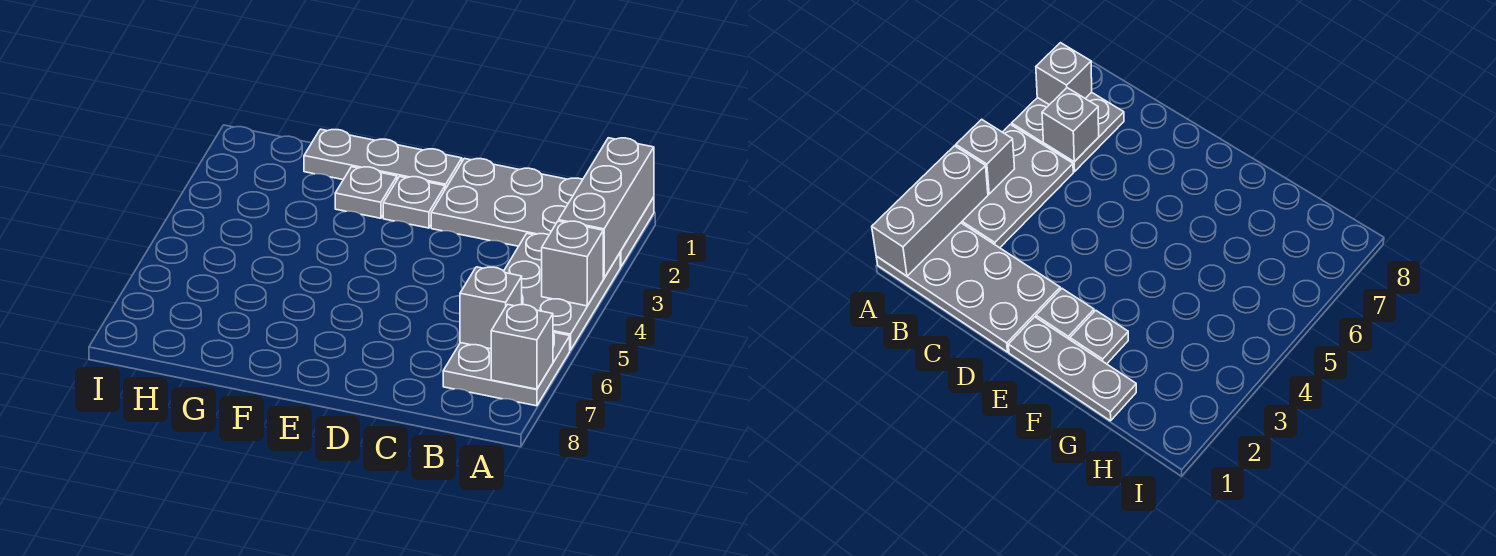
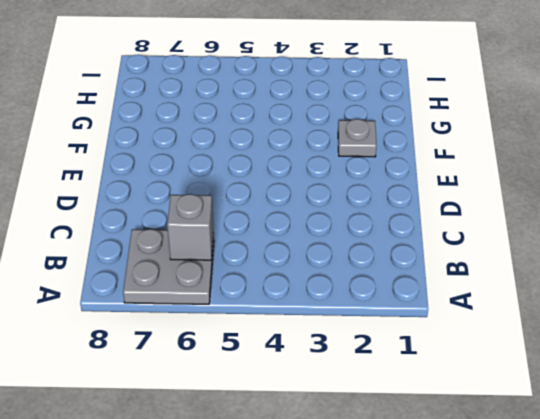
none -> grey plate A1:D2 level 1
none -> grey plate A3:B5 level 1

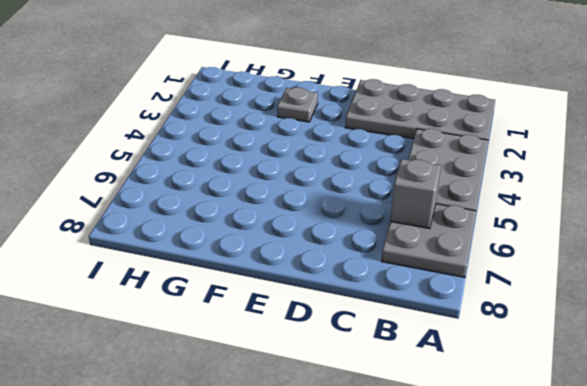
none -> grey plate E1:G1 level 1
none -> grey plate E2 level 1

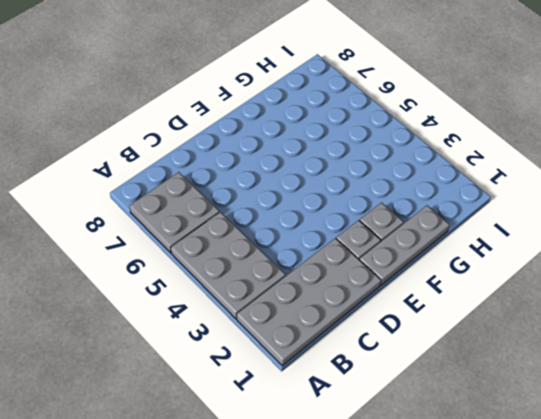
none -> grey brick A1:A3 level 2
none -> grey brick A4 level 2

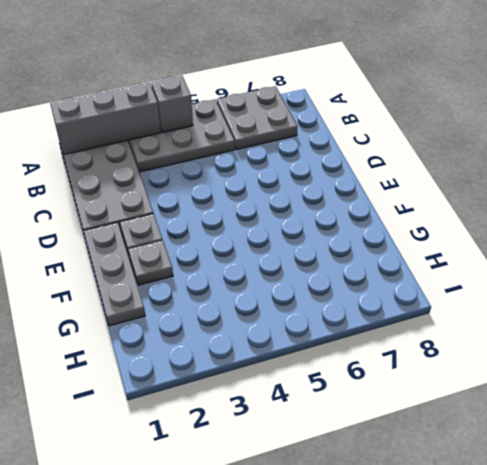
none -> grey brick A7 level 2
none -> grey brick B6 level 2

